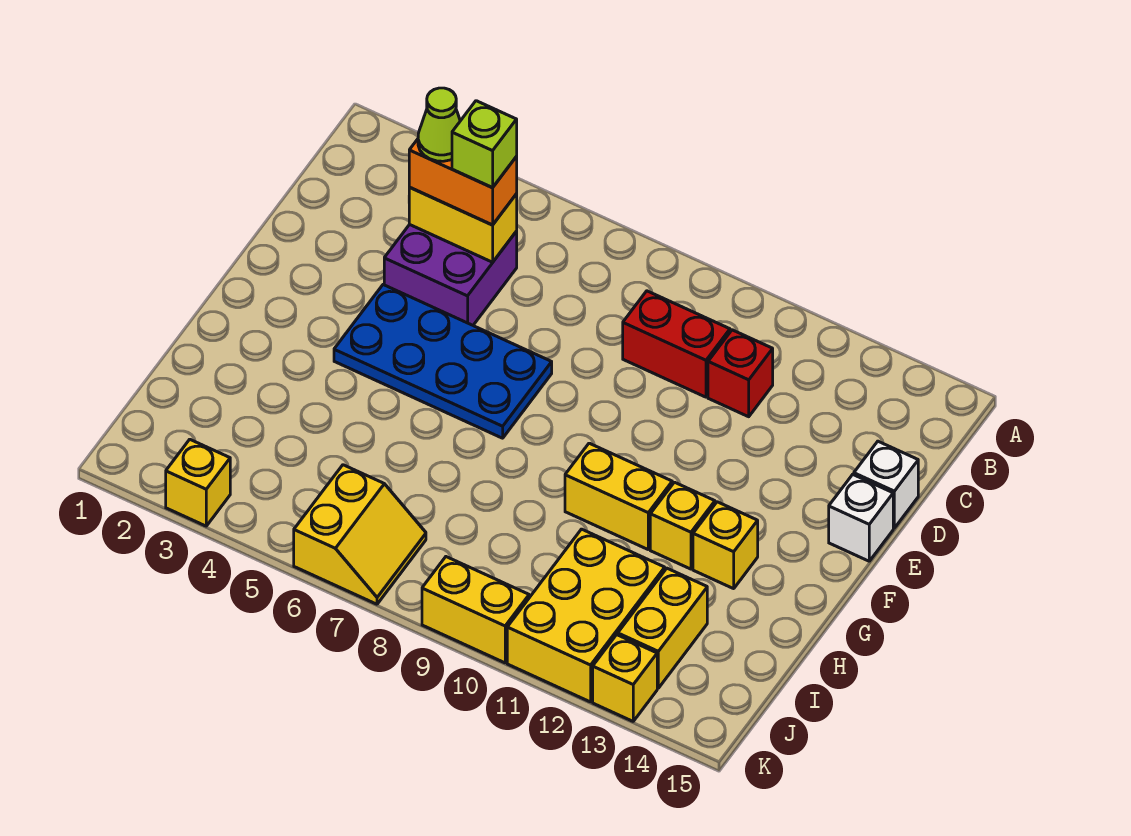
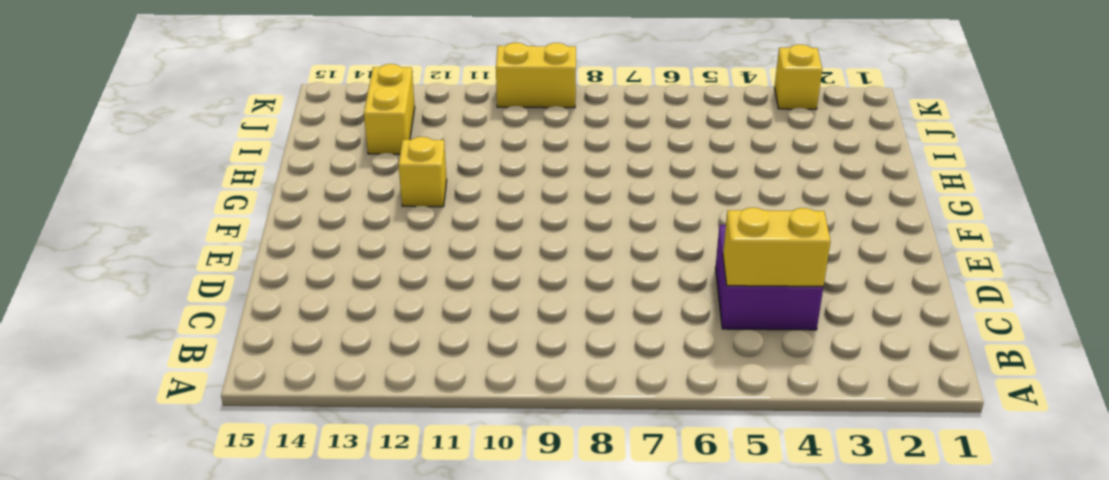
none -> red brick C9:C10 level 1
none -> red brick C11 level 1
none -> white brick D15 level 1

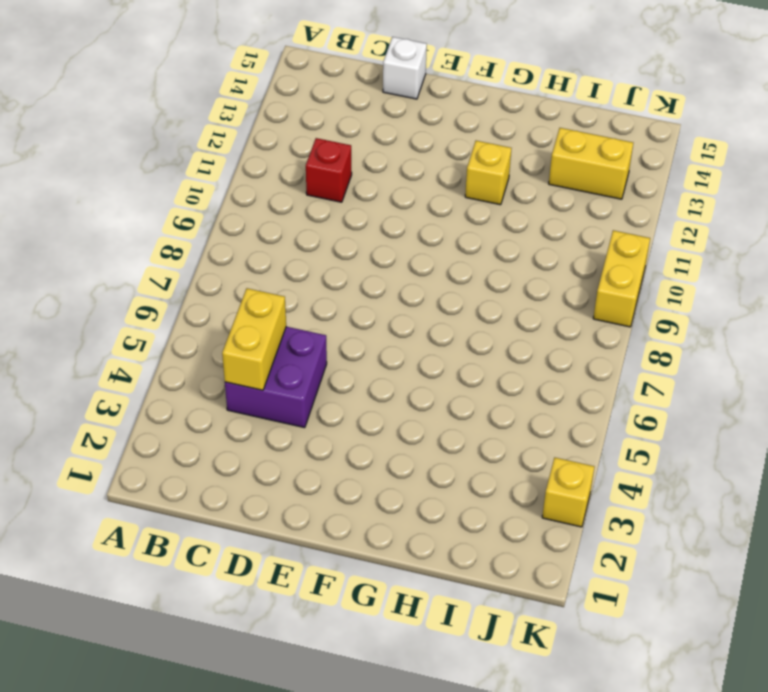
none -> red brick C9:C10 level 1
none -> blue plate E4:F7 level 1
none -> white brick E15 level 1

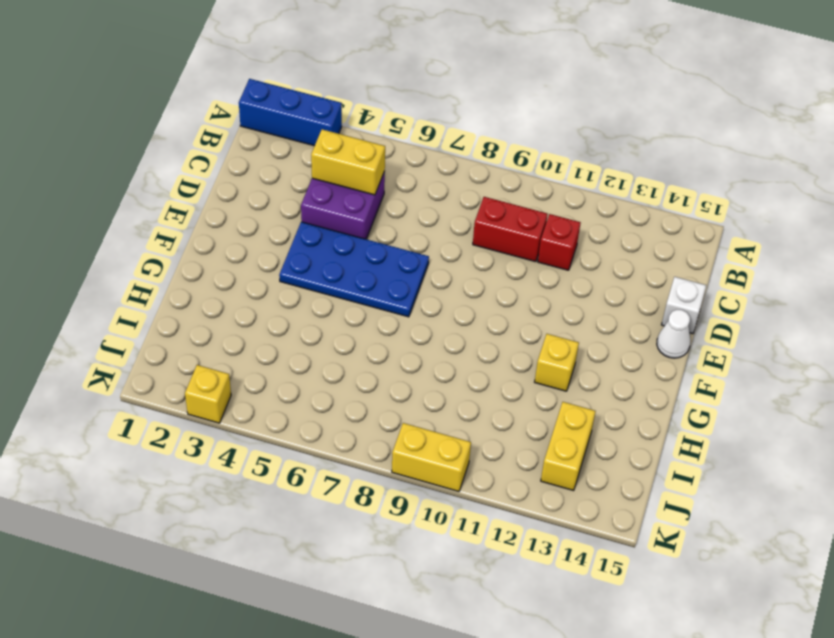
blue brick A1:A3 level 1 -> none
white cone E15 level 1 -> white brick E15 level 1
none -> yellow brick G10:G11 level 1
none -> yellow brick G13 level 1
none -> yellow brick I11:K12 level 1

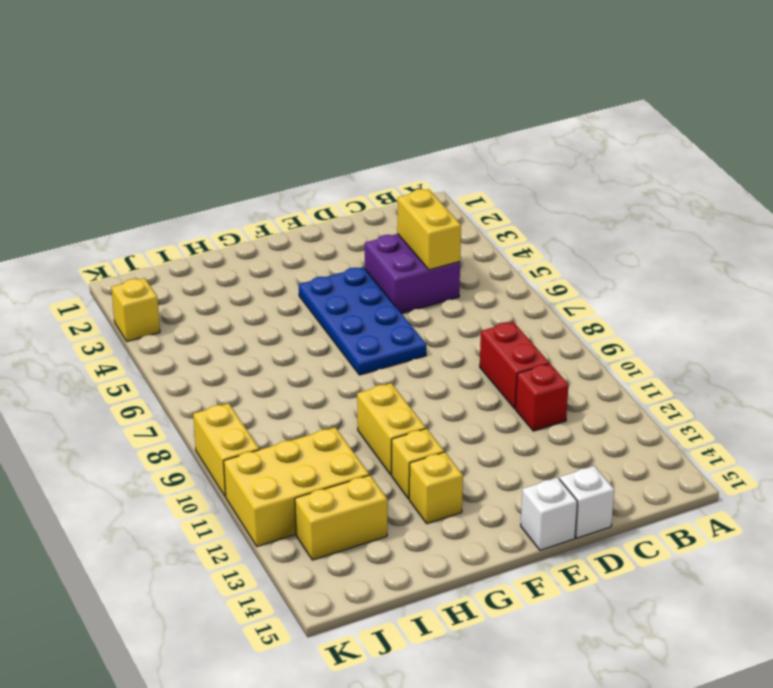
none -> yellow slope J6:K7 level 1 top 6
none -> yellow brick K13 level 1
none -> orange brick C4:C5 level 3

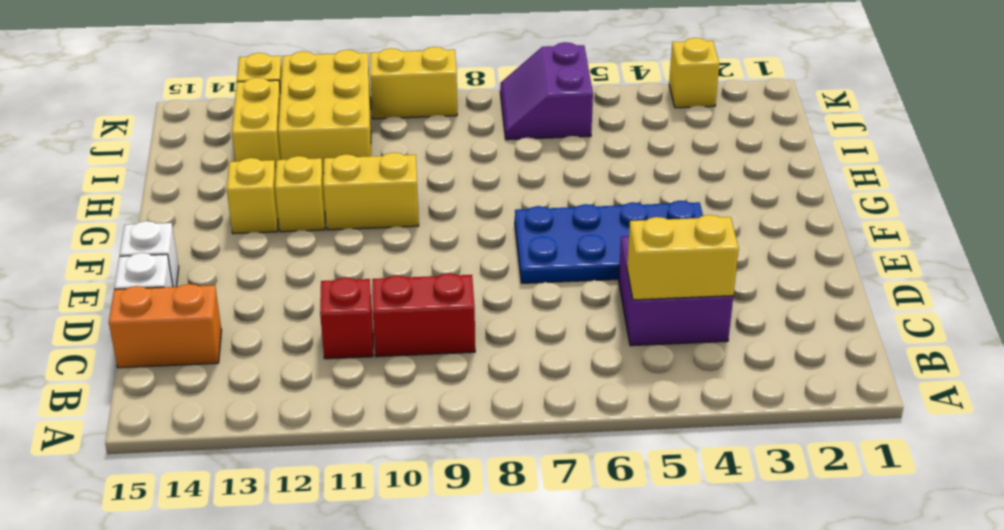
orange brick C14:C15 level 1 -> orange brick C4:C5 level 3
purple slope J6:K7 level 1 top 6 -> yellow slope J6:K7 level 1 top 6
none -> lime cone C4 level 4
none -> lime brick C5 level 4

